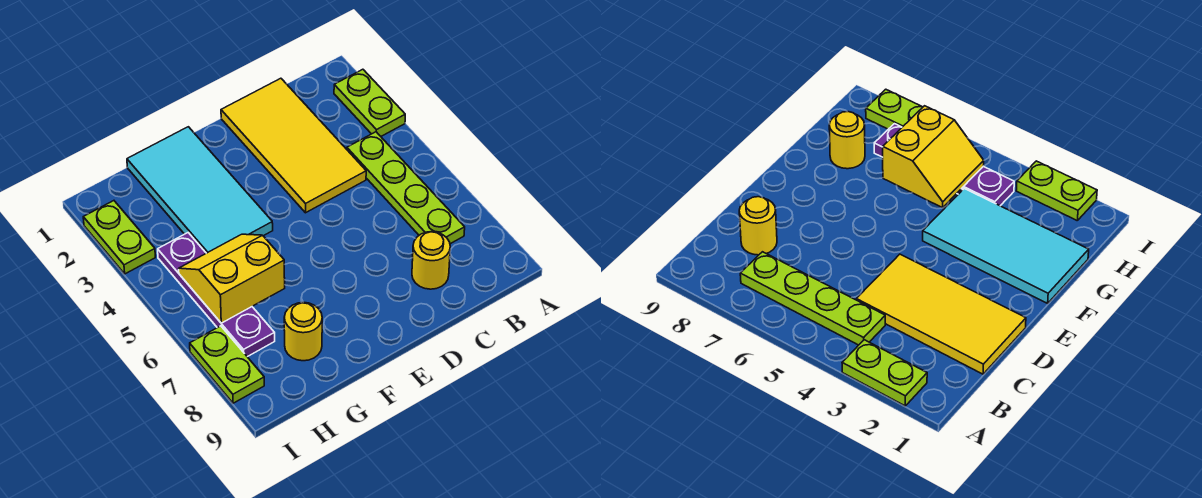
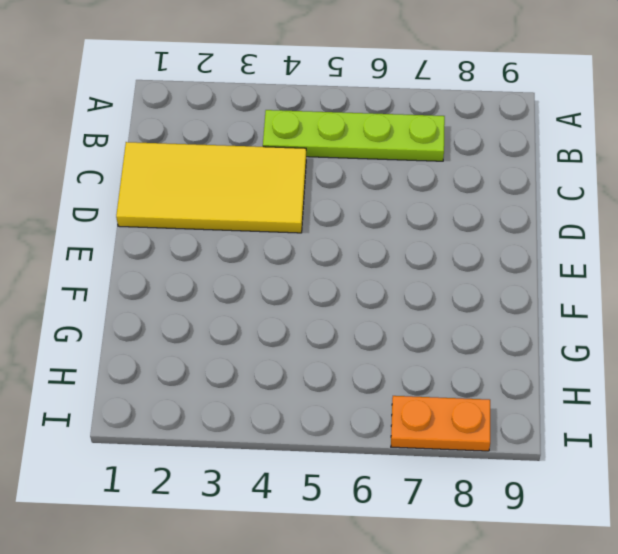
orange plate I7:I8 level 1 -> lime plate I7:I8 level 1
none -> lime plate A2:A3 level 1
none -> yellow round brick C8 level 1

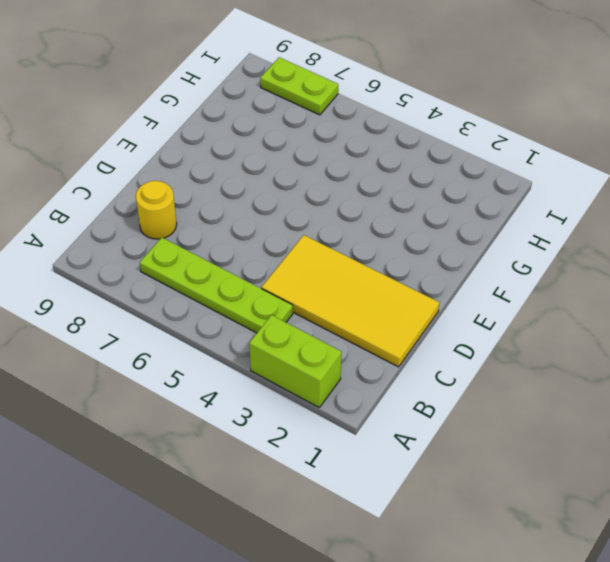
lime brick A2:A3 level 1 -> lime plate A2:A3 level 1
none -> cyan tile F1:G4 level 1
none -> yellow round brick G8 level 1

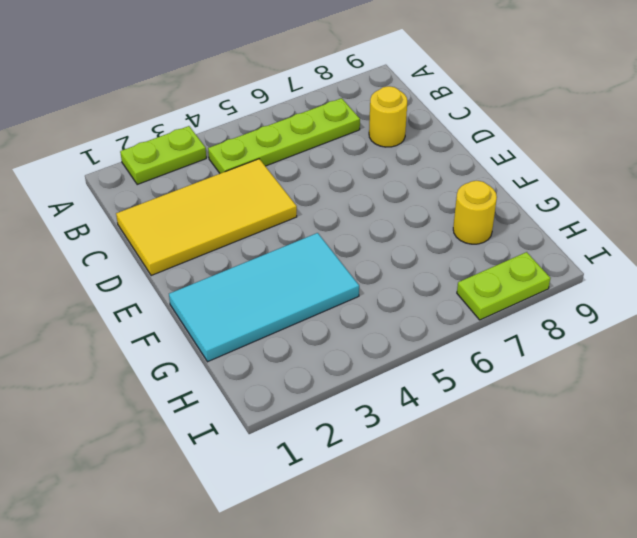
none -> purple plate H4:H7 level 1
none -> lime plate I2:I3 level 1

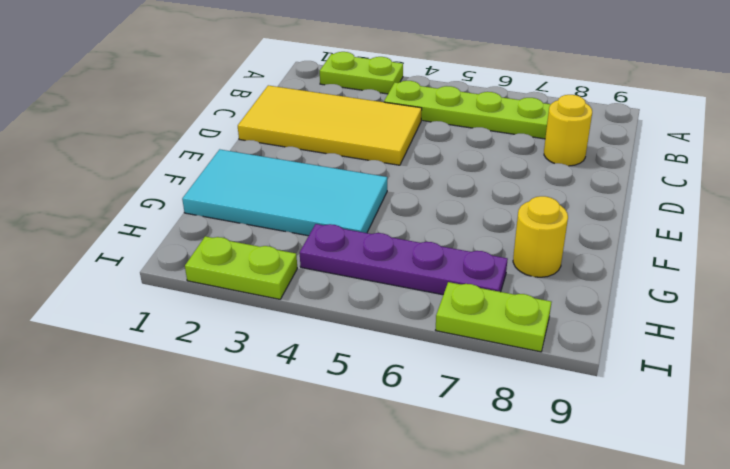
none -> yellow slope G5:H6 level 2 top 6

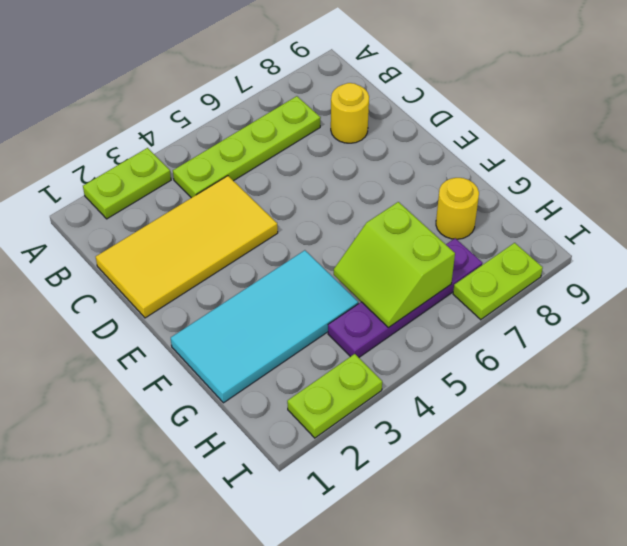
lime slope G5:H6 level 2 top 6 -> yellow slope G5:H6 level 2 top 6

